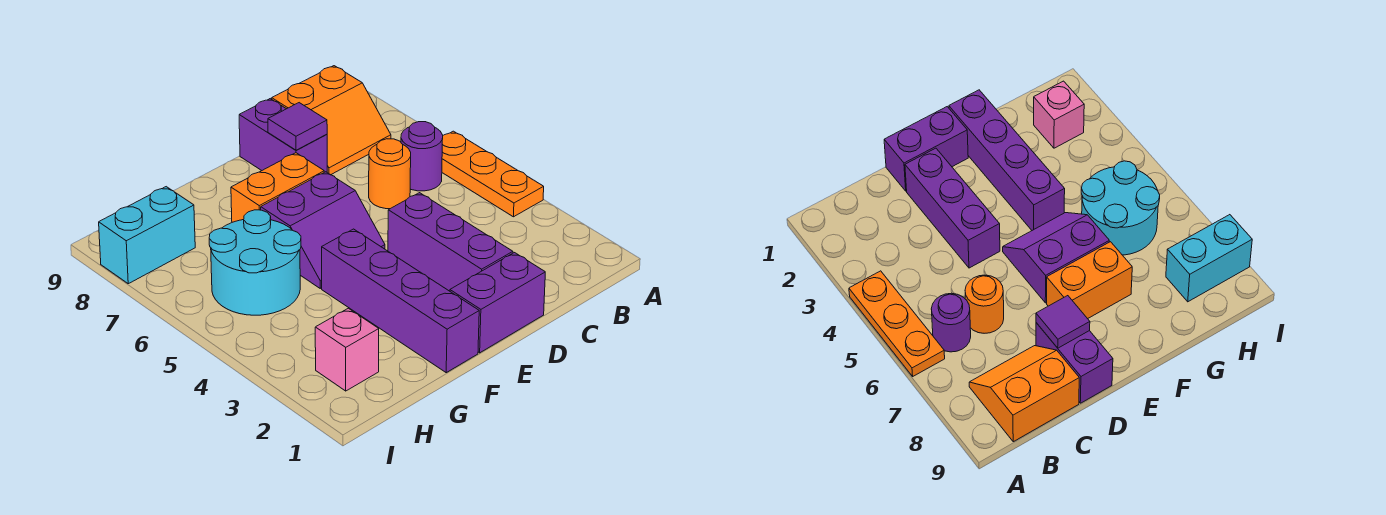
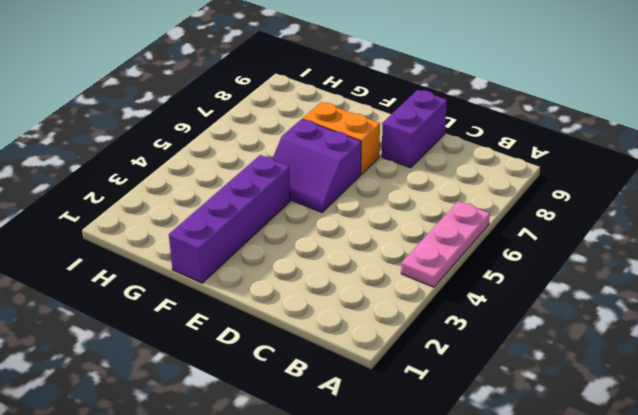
pink plate A4:A6 level 1 -> orange plate A4:A6 level 1
none -> purple round brick B6 level 1
none -> orange slope B8:C9 level 1 top 9
none -> orange round brick C6 level 1

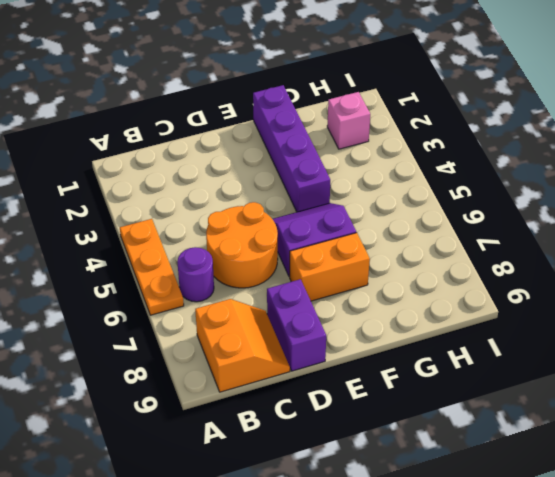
orange slope B8:C9 level 1 top B -> orange slope B8:C9 level 1 top 9
orange round brick C5:D6 level 1 -> orange round brick C6 level 1
none -> purple brick D1:E1 level 1
none -> purple brick D2:D4 level 1
none -> cyan round brick G5:H6 level 1

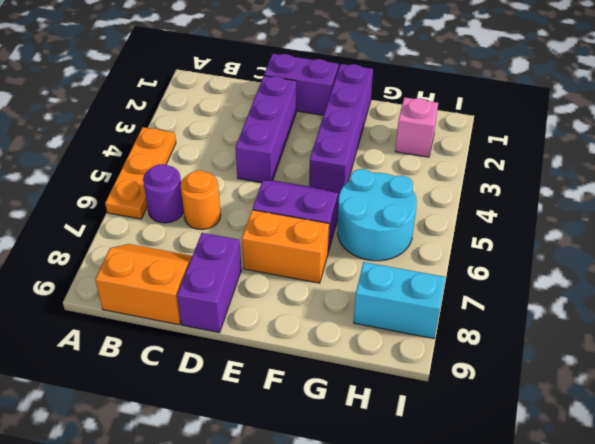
none -> purple tile D8 level 2

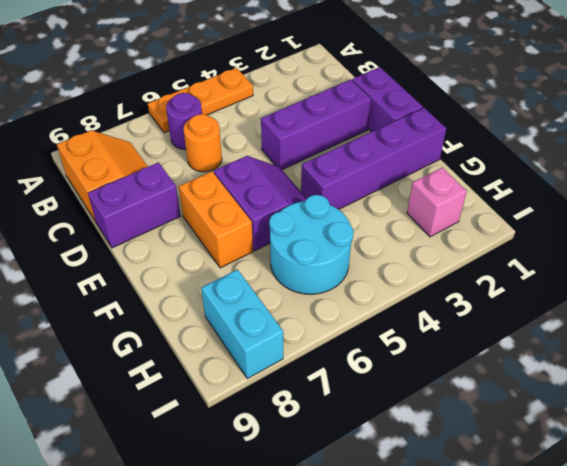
none -> purple tile D8 level 2

